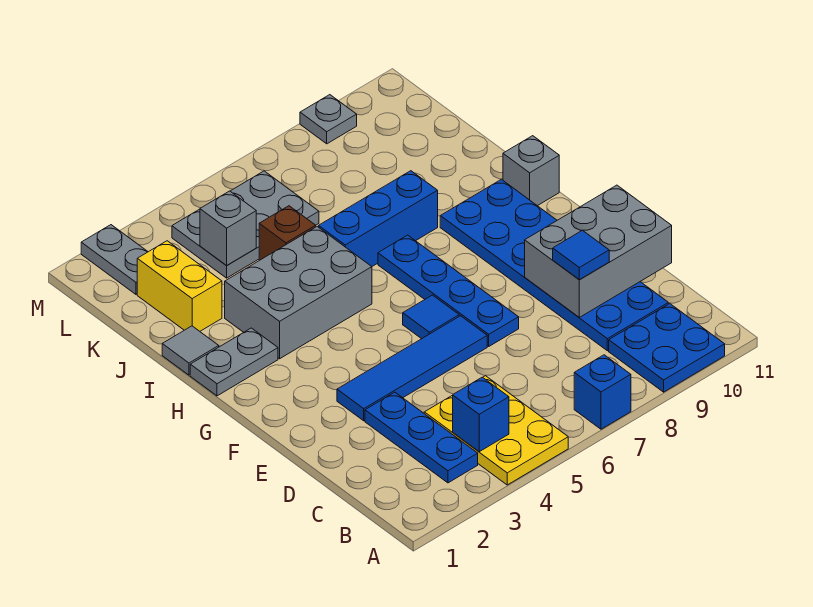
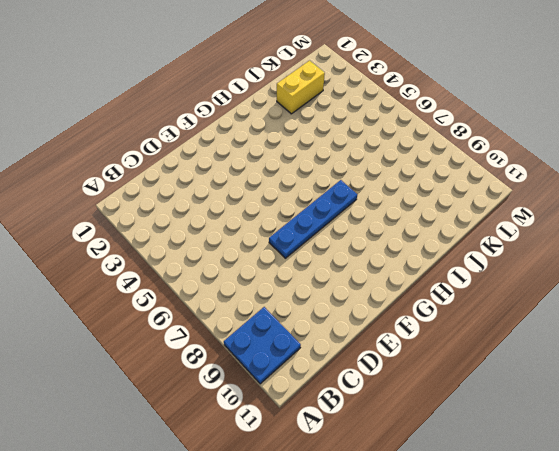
none -> yellow plate A4:C5 level 1
none -> blue brick A7 level 1
none -> blue plate B3:D3 level 1

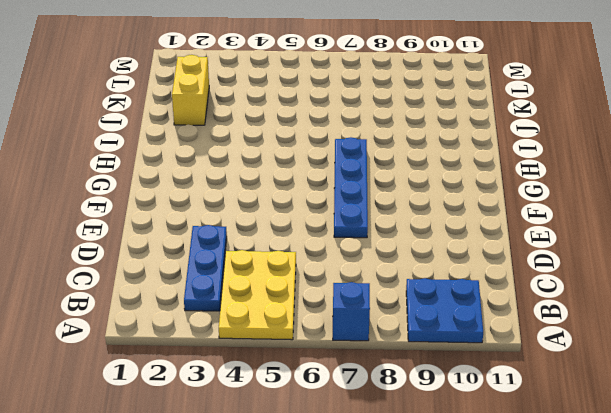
none -> blue plate C9:H10 level 1
none -> blue tile E3:E6 level 1
none -> blue tile F6 level 1

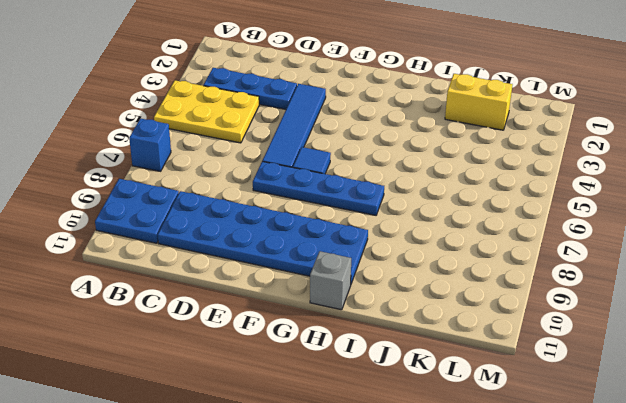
none -> grey plate H1:H2 level 1
none -> grey brick H3:I5 level 1
none -> grey tile I1 level 1

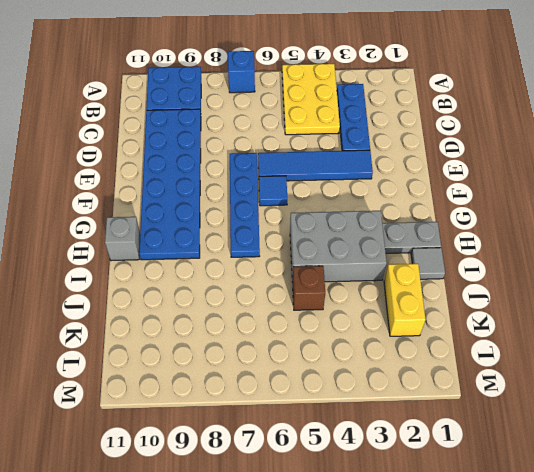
none -> blue brick I6:I8 level 1
none -> grey plate K4:L6 level 1
none -> grey plate L2:M2 level 1

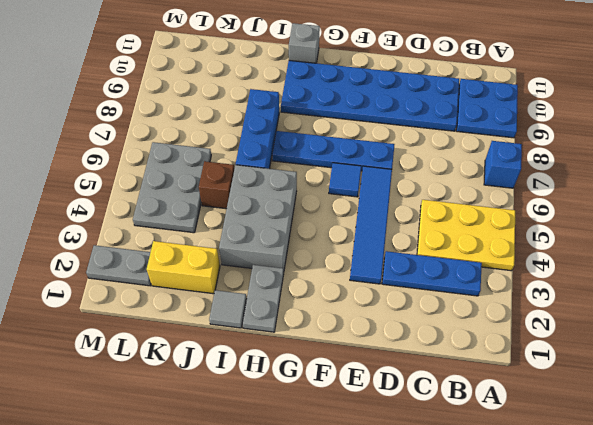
none -> grey plate M9 level 1
none -> blue brick B4 level 2
none -> grey brick D9:E11 level 2

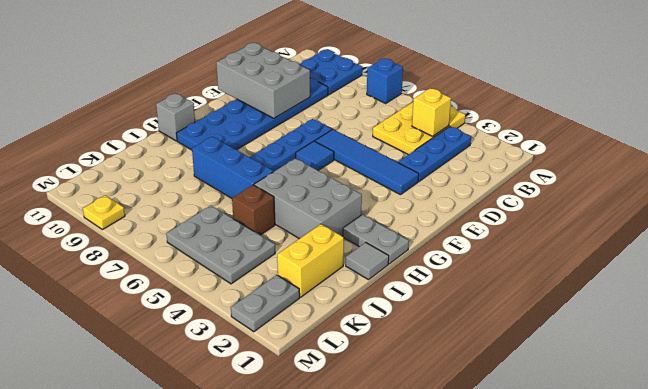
yellow brick B4 level 2 -> blue brick B4 level 2
yellow plate M9 level 1 -> grey plate M9 level 1
none -> grey brick K4 level 2
none -> blue tile D9 level 3

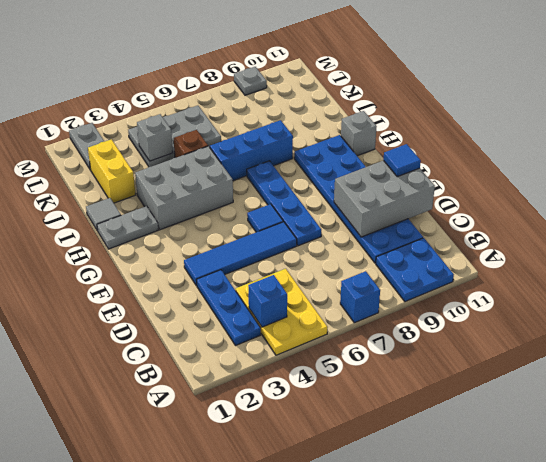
blue tile E11 level 3 -> blue tile D9 level 3

